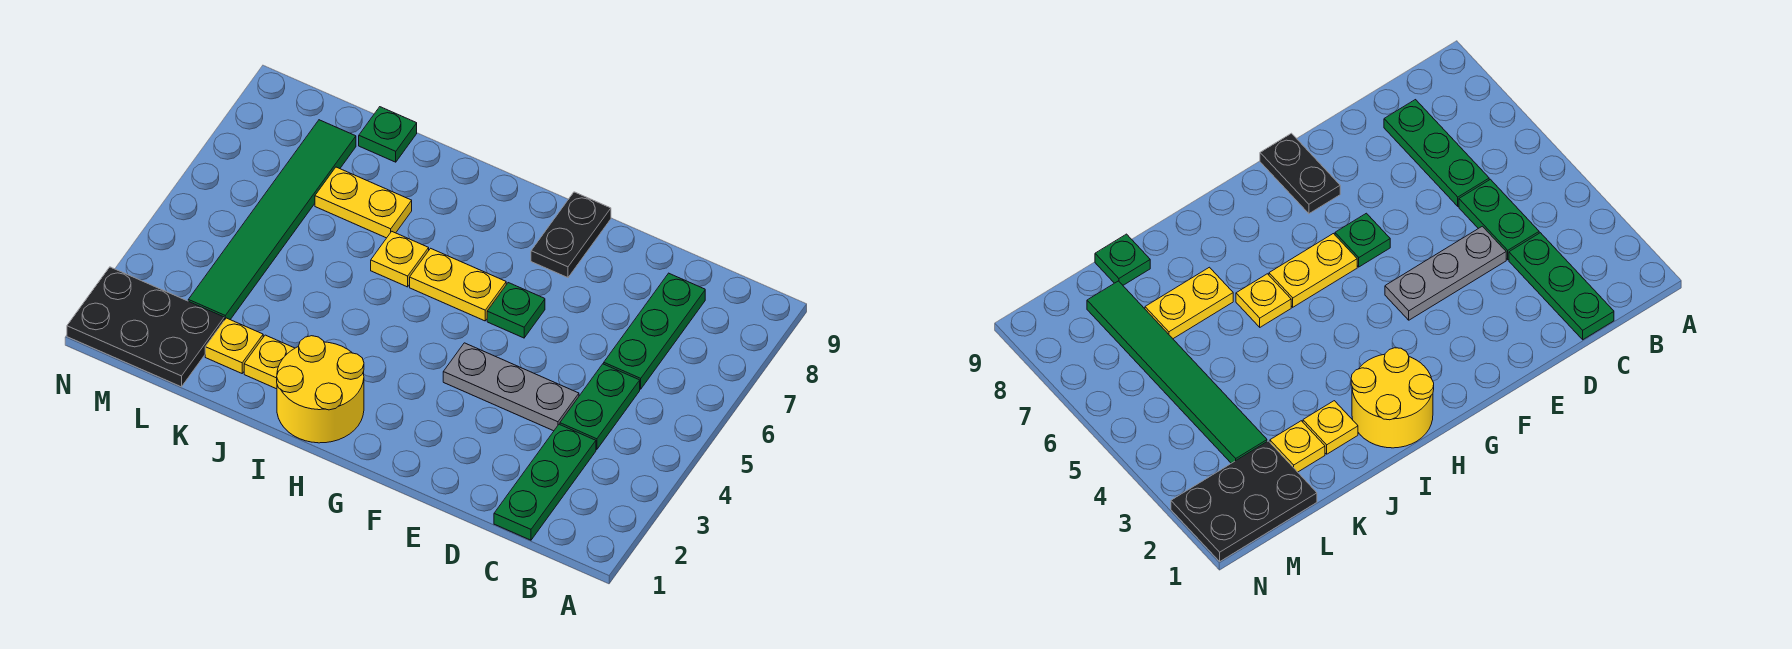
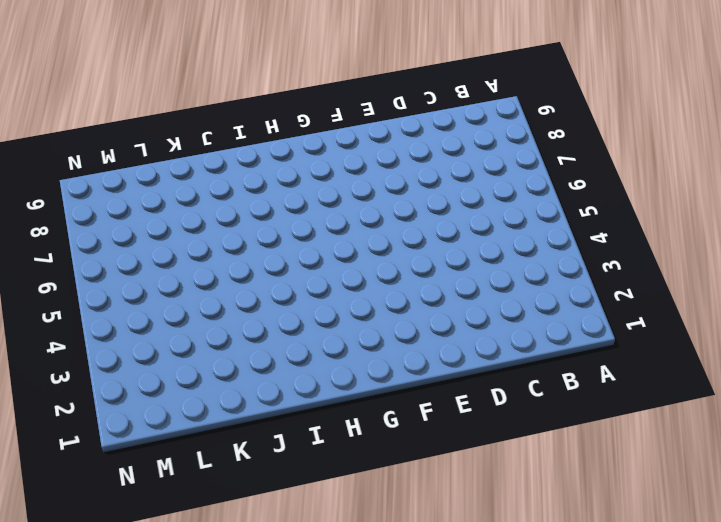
none -> green plate C1:C3 level 1
none -> green plate C4:C5 level 1
none -> green plate C6:C8 level 1

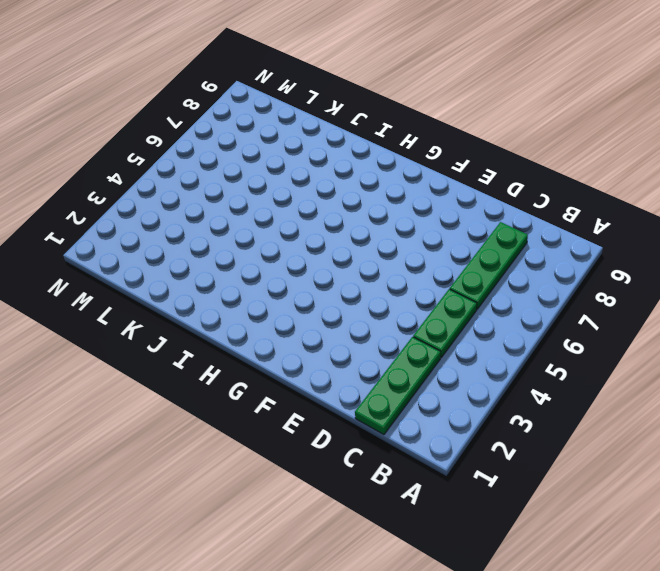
none -> grey plate D4:F4 level 1
none -> green plate F6 level 1
none -> black plate F8:F9 level 1

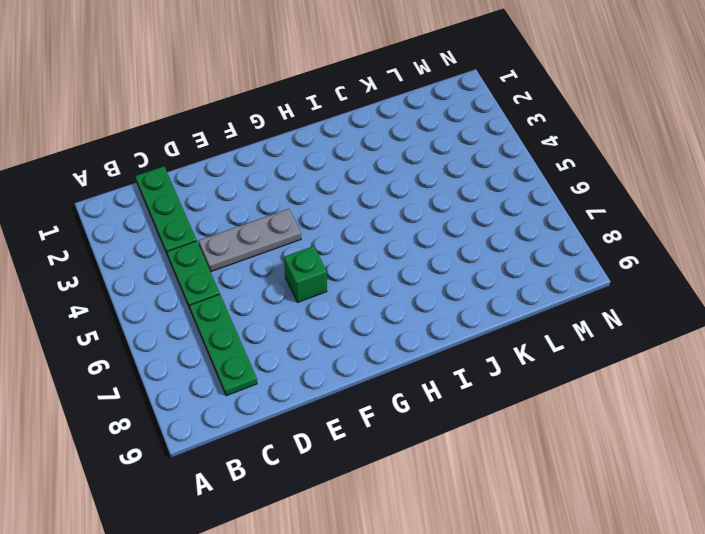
green brick F6 level 1 -> green plate F6 level 1
none -> black plate F8:F9 level 1
none -> yellow plate G6:H6 level 1
none -> yellow round brick H1:I2 level 1

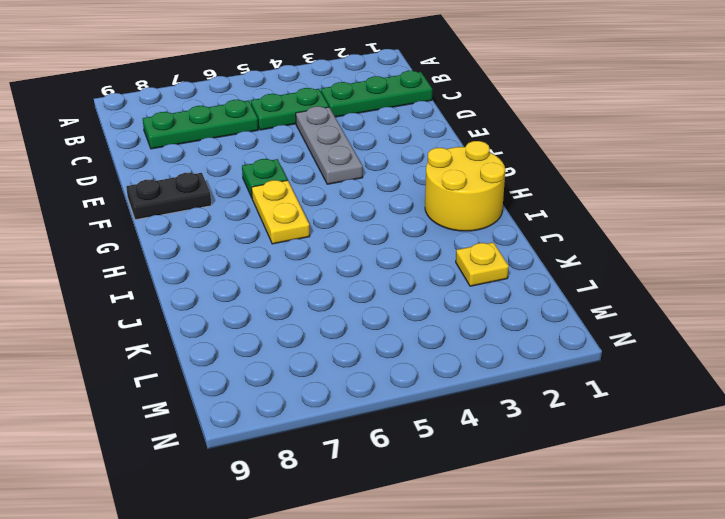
none -> yellow plate I6 level 1
none -> yellow plate J2 level 1
none -> yellow plate J7:K7 level 1

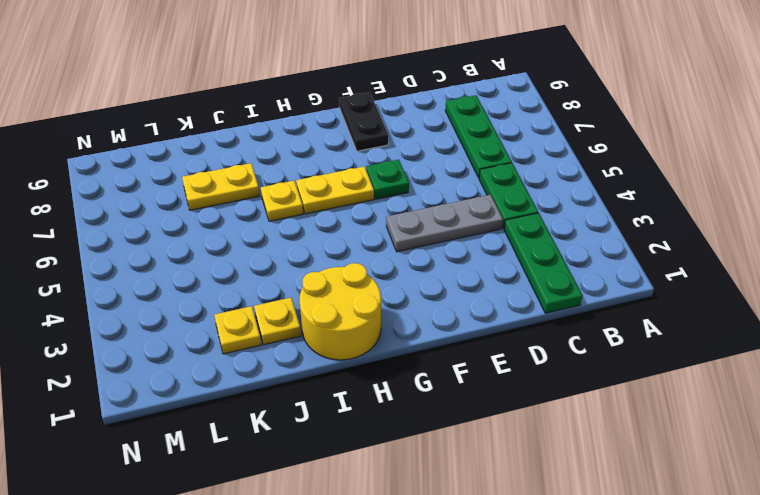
none -> green plate K9 level 1
none -> black plate L1:N2 level 1
none -> green tile L3:L8 level 1

